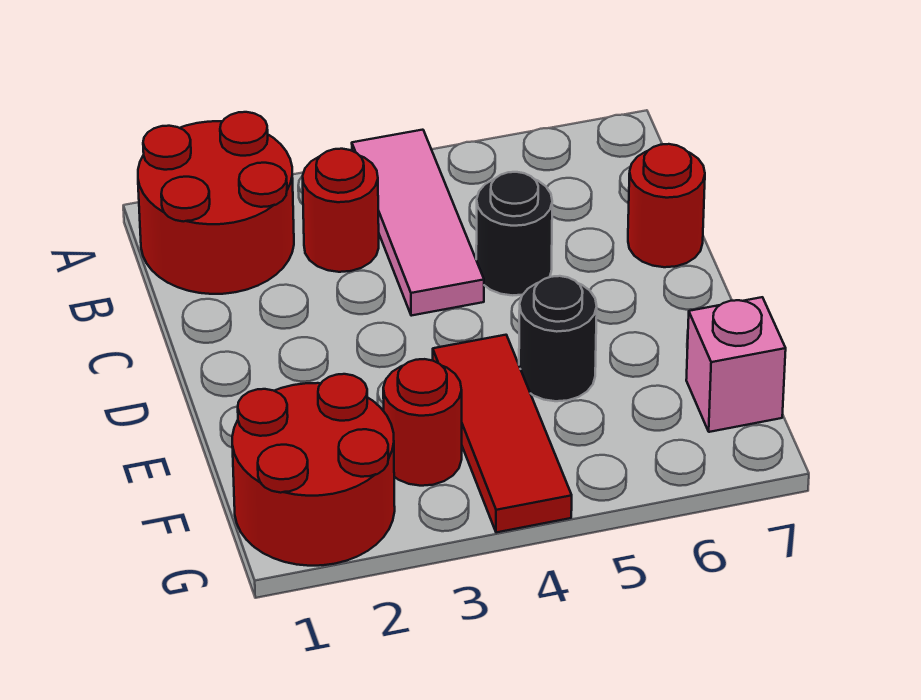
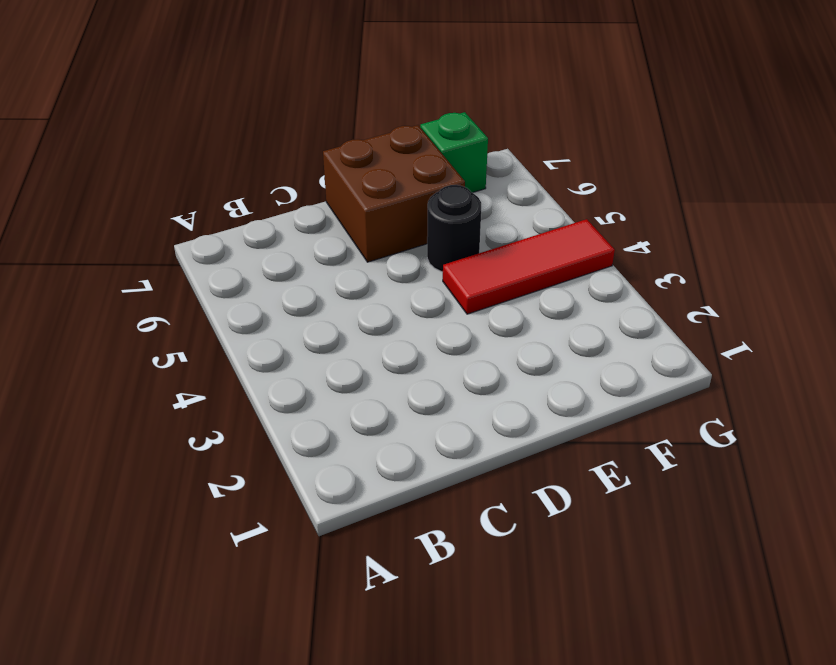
brown brick D6:E7 level 1 -> none
green brick F7 level 1 -> pink brick F7 level 1
none -> red round brick A1:B2 level 1
none -> pink tile A4:C4 level 1

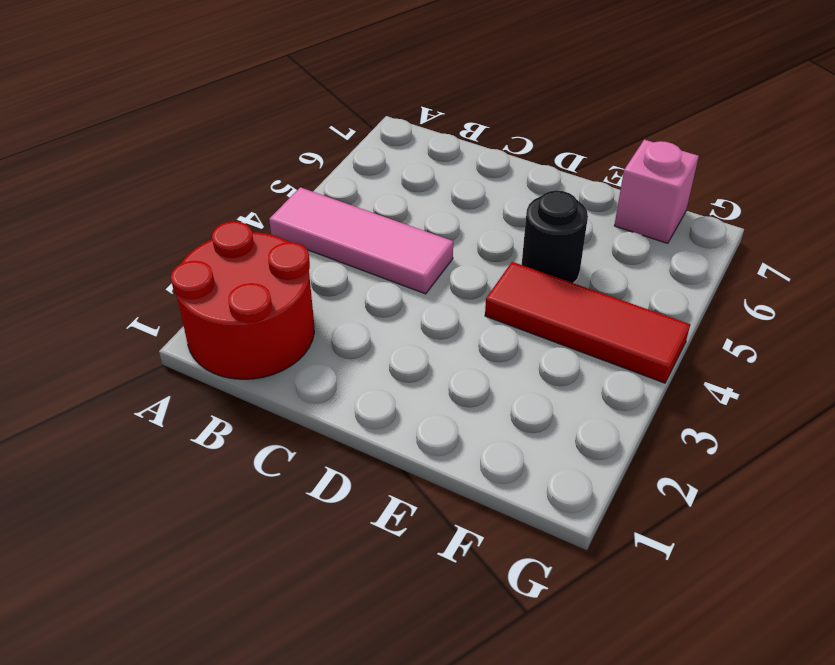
none -> red round brick B3 level 1
none -> black round brick C5 level 1

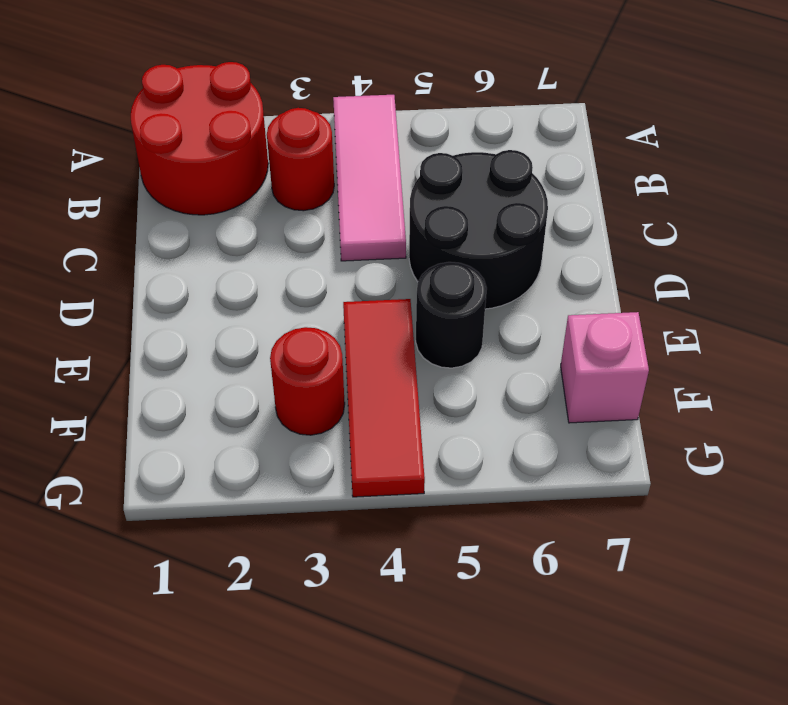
black round brick C5:D6 level 1 -> black round brick C5 level 1
none -> red round brick C7 level 1
none -> red round brick F1:G2 level 1

